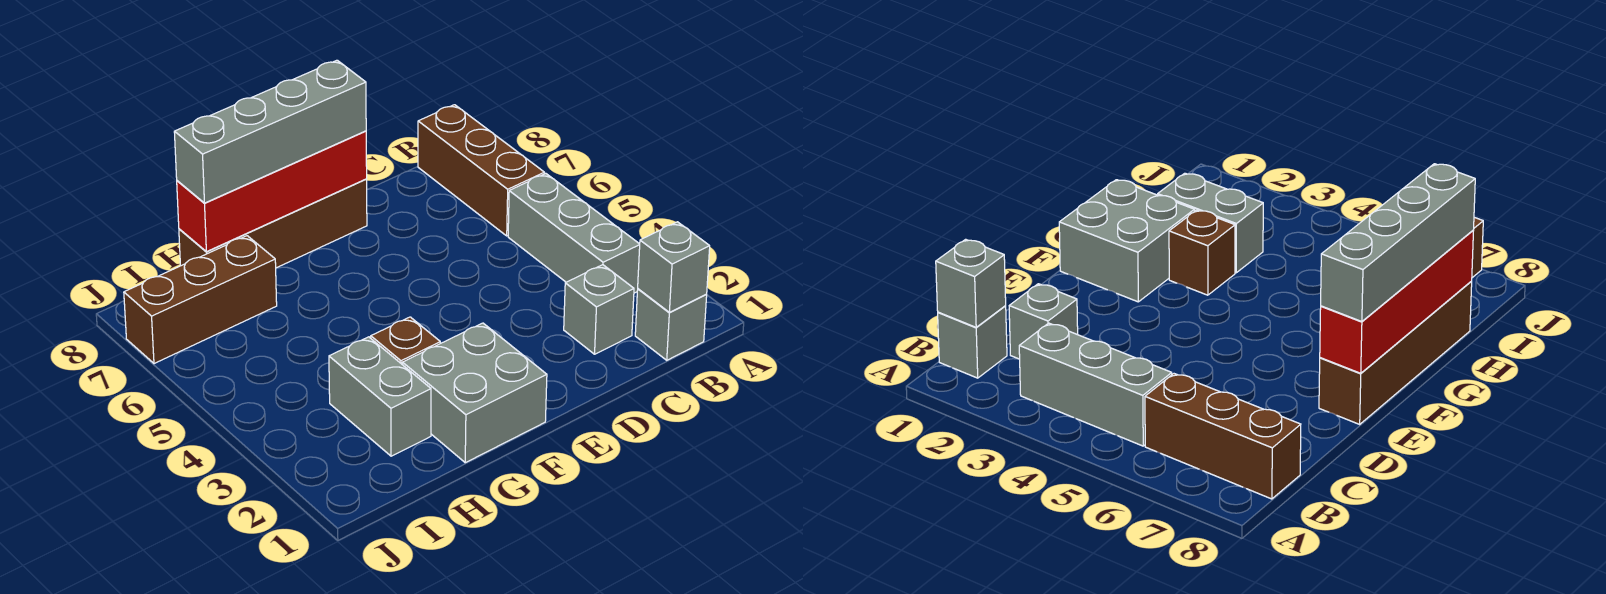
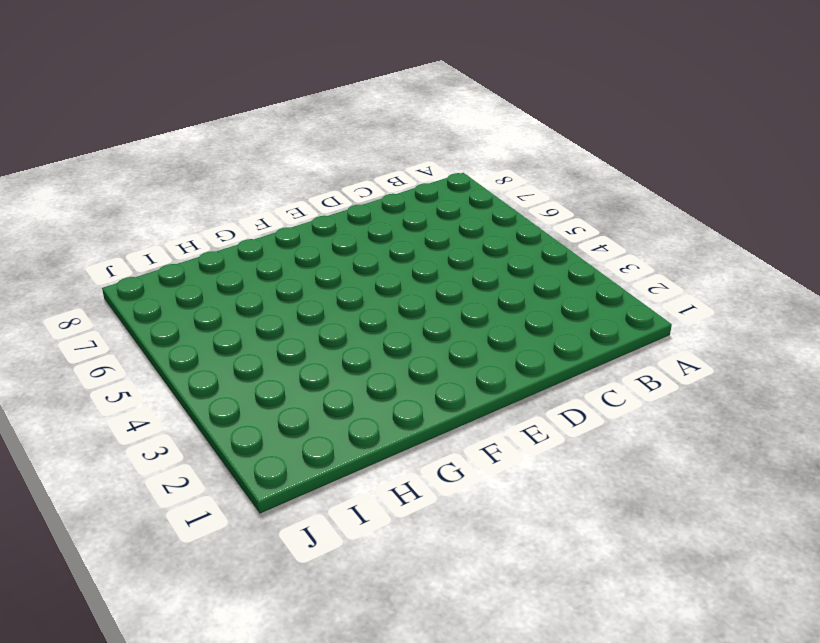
none -> grey brick B1 level 1
none -> grey brick B3:B5 level 1
none -> brown brick B6:B8 level 1

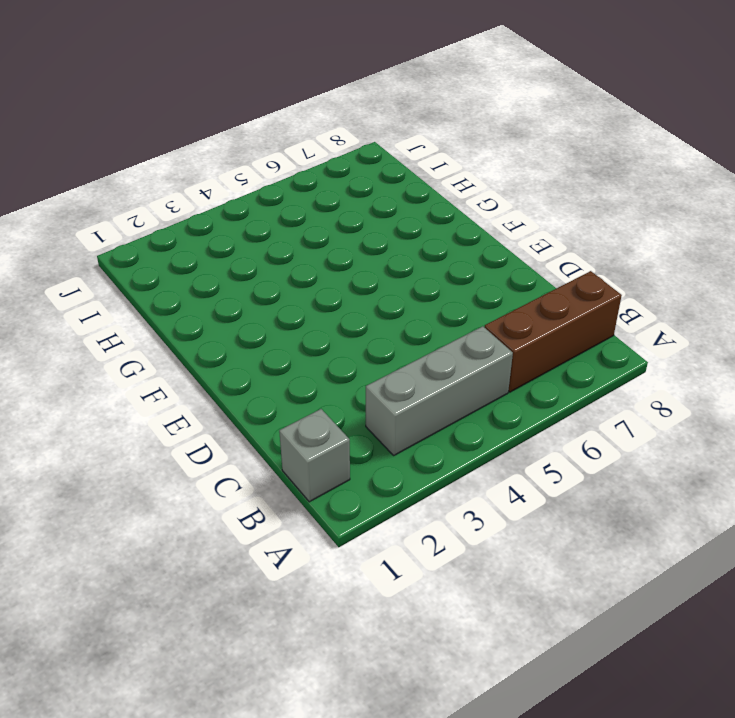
none -> grey brick C2 level 1
none -> brown brick E8:H8 level 1
none -> grey brick F1:G2 level 1

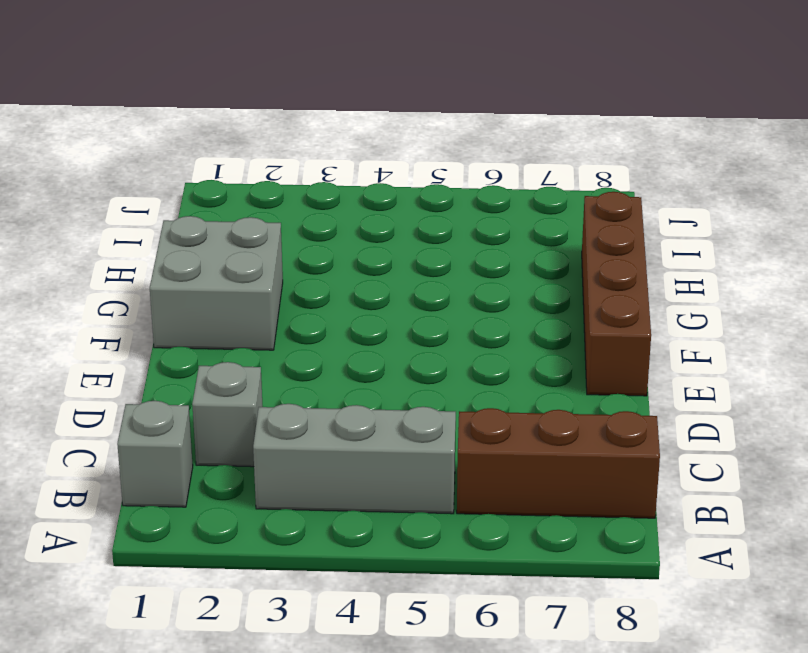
none -> brown brick G3 level 1
none -> grey brick H2:H3 level 1
none -> brown brick H7:J7 level 1

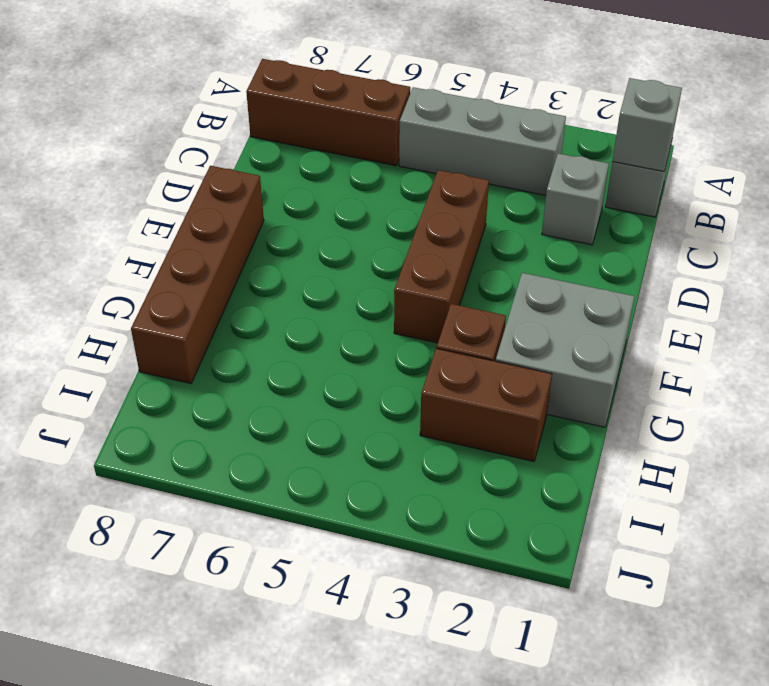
brown brick D4:F4 level 1 -> brown brick H7:J7 level 1
brown brick H2:H3 level 1 -> grey brick H2:H3 level 1
none -> red brick E8:H8 level 2
none -> grey brick E8:H8 level 3

